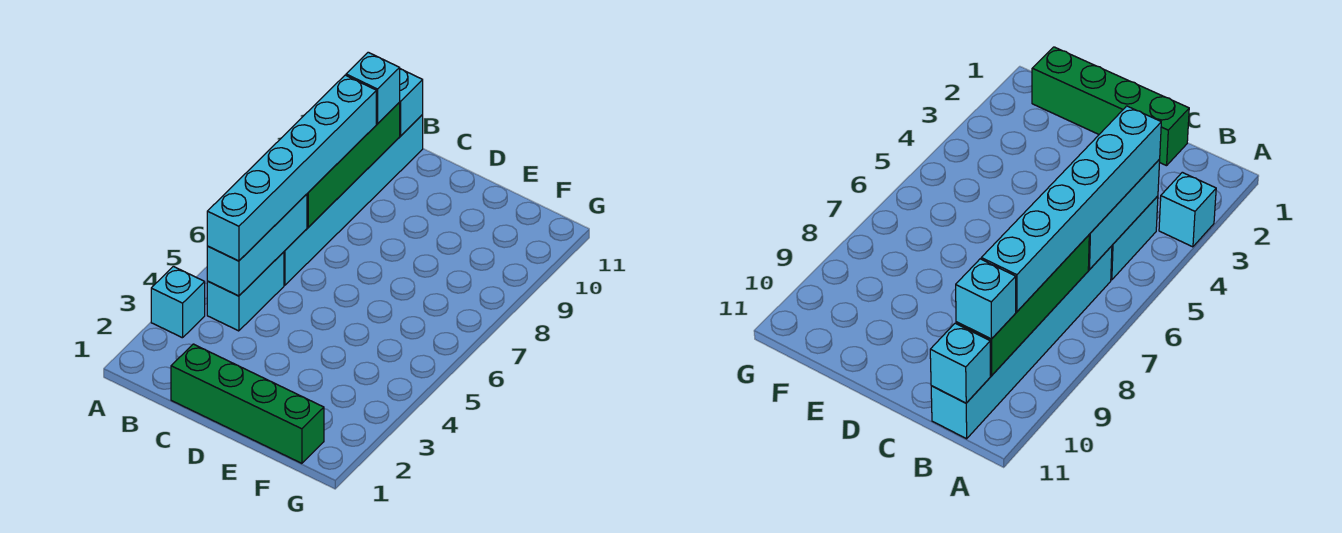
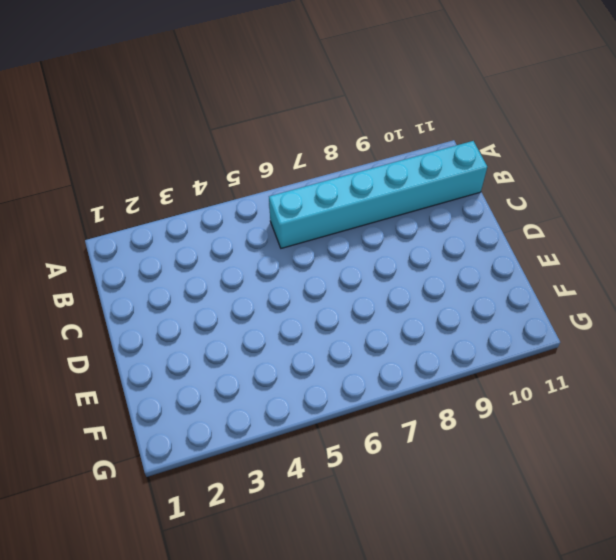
none -> cyan brick A3 level 1
none -> cyan brick B4:B5 level 1

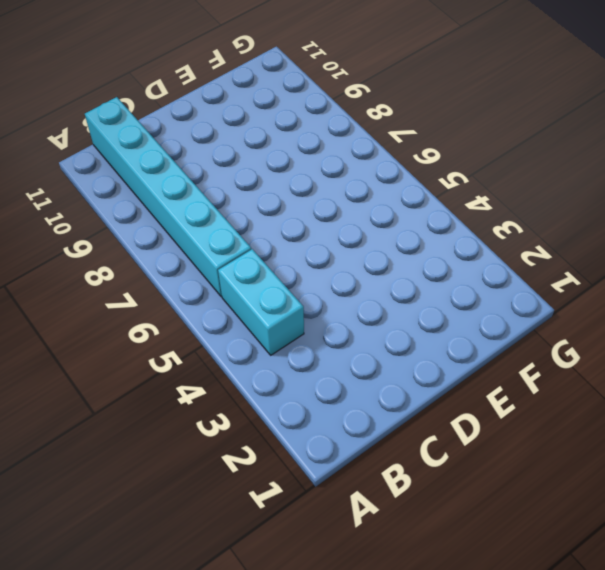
none -> cyan brick A3 level 1
none -> green brick C1:F1 level 1

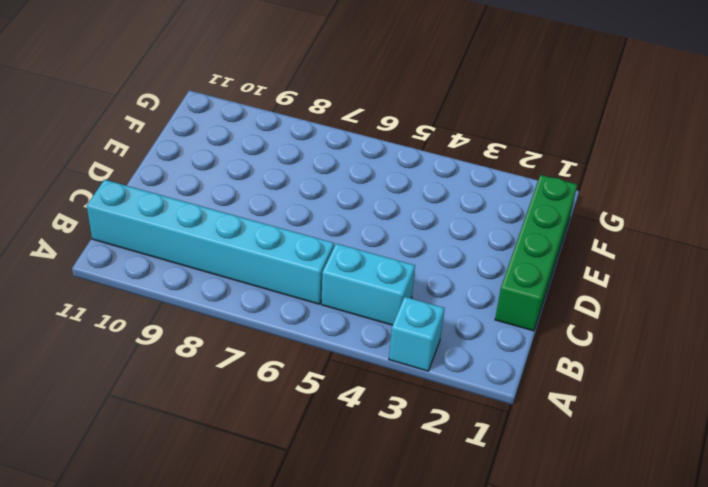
none -> cyan brick B4:B6 level 2
none -> green brick B7:B10 level 2

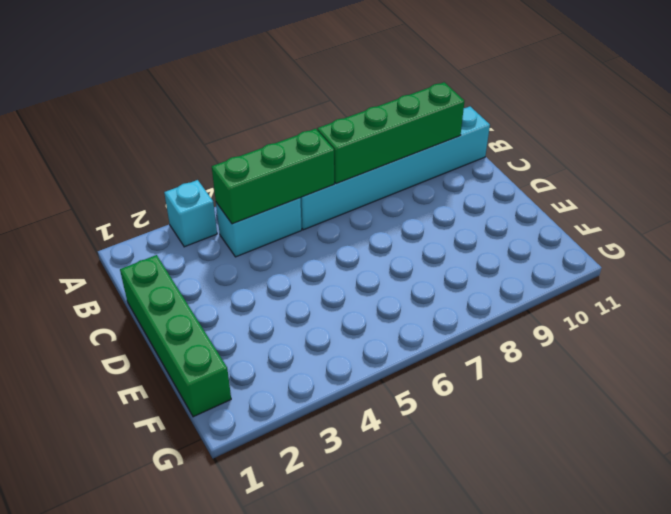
green brick B4:B6 level 2 -> cyan brick B4:B6 level 2
none -> cyan brick B11 level 2
none -> cyan brick B4:B9 level 3

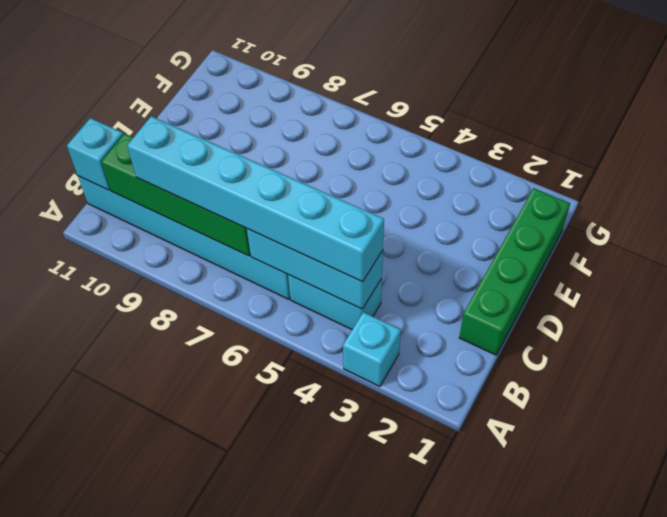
none -> cyan brick B10 level 3

